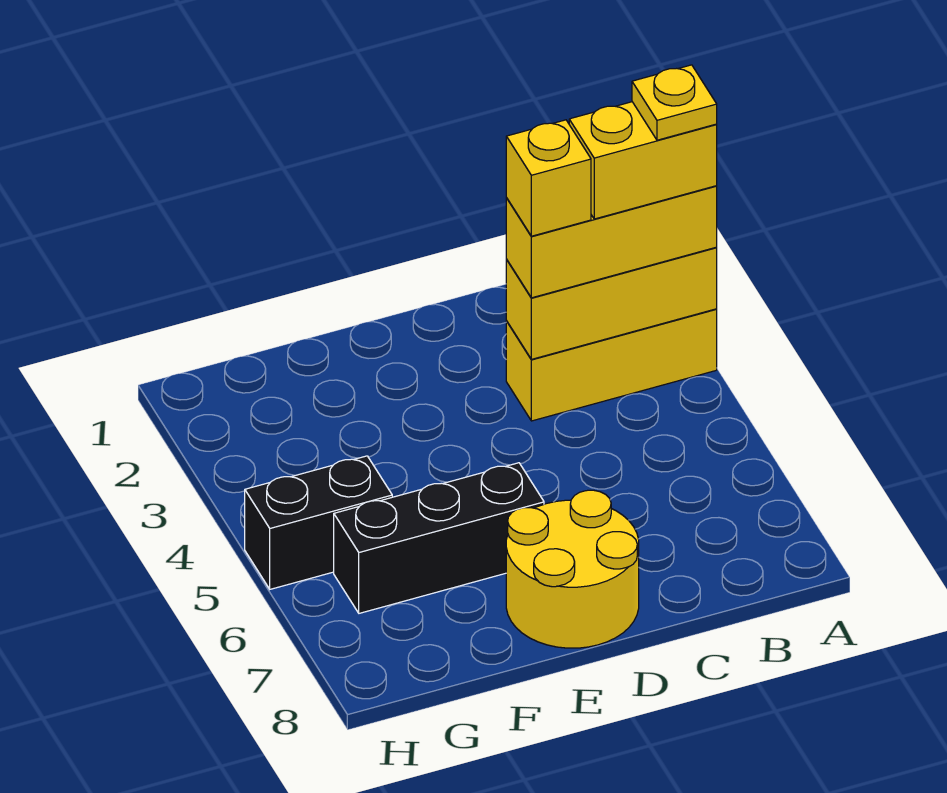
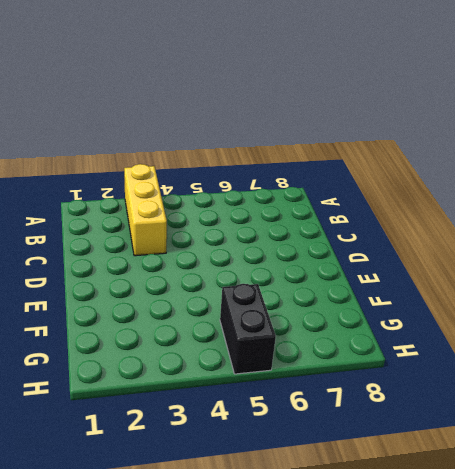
none -> yellow round brick D7:E8 level 1
none -> black brick E6:G6 level 1

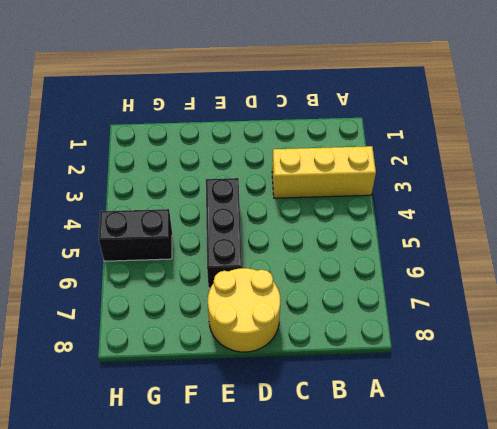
black brick E4:E6 level 1 -> black brick E6:G6 level 1
none -> yellow brick A3:C3 level 2
none -> yellow brick A3:C3 level 3

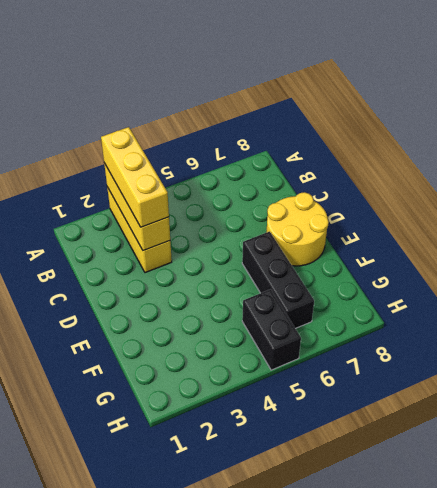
none -> yellow brick A3:B3 level 4
none -> yellow brick C3 level 4

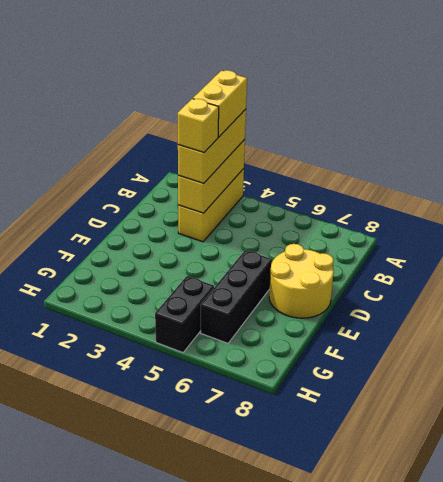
none -> yellow plate A3 level 5

